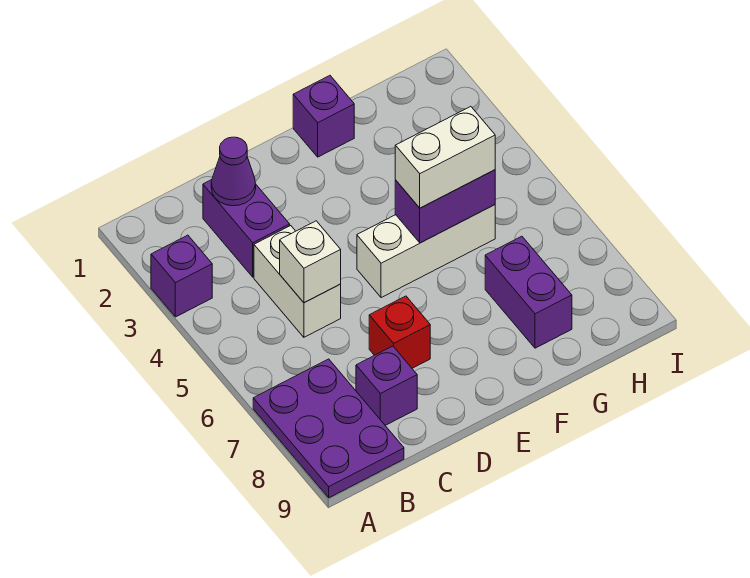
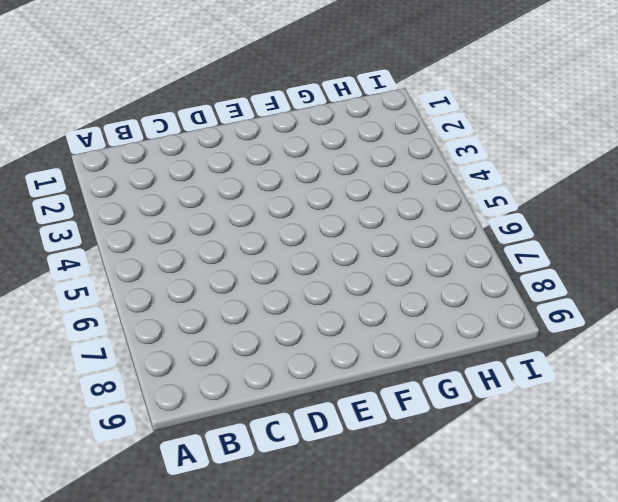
none -> purple brick A3 level 1
none -> purple plate A7:B9 level 1
none -> purple brick C2:C3 level 1

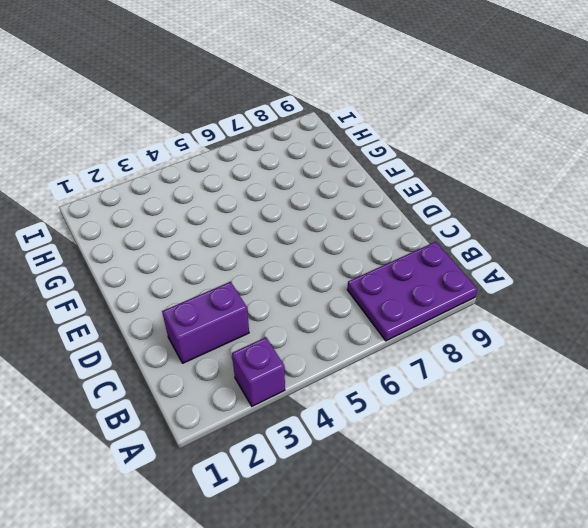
none -> white brick C4:C5 level 1
none -> purple brick C8 level 1
none -> red brick D7 level 1

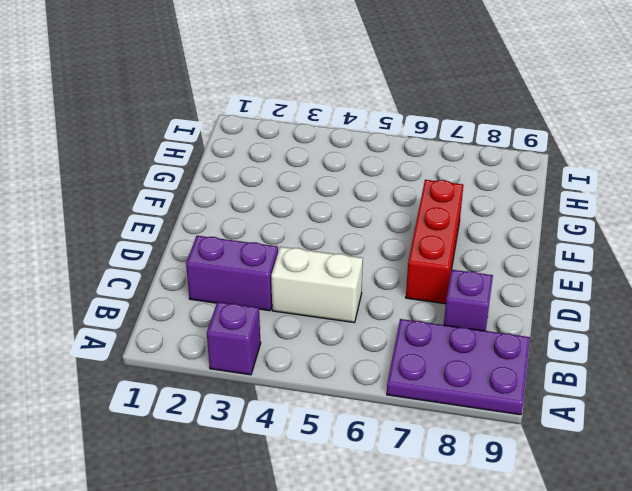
red brick D7:F7 level 1 -> red brick D7 level 1
none -> white brick E5:G5 level 1
none -> purple brick F1 level 1
none -> purple brick G7:G8 level 1

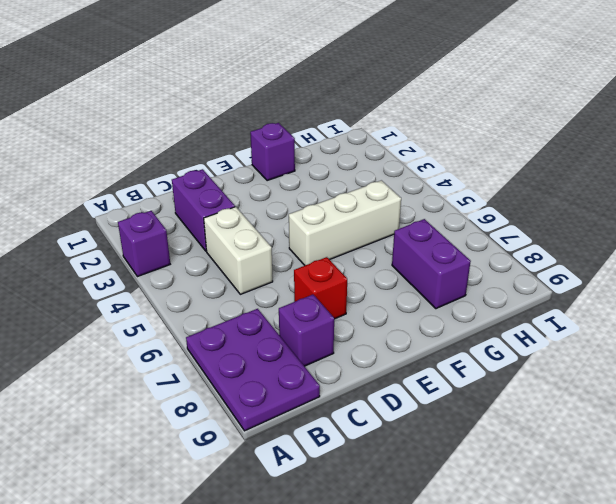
none -> purple cone C2 level 2
none -> white brick C5 level 2
none -> purple brick F5:G5 level 2

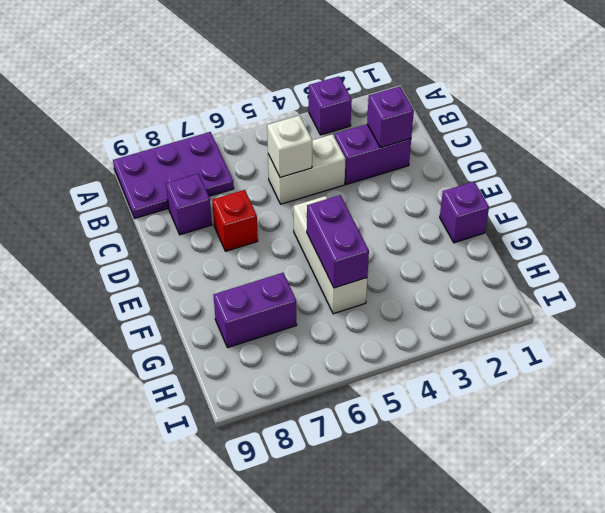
purple brick C2 level 2 -> purple cone C2 level 2
none -> white brick F5:G5 level 3

